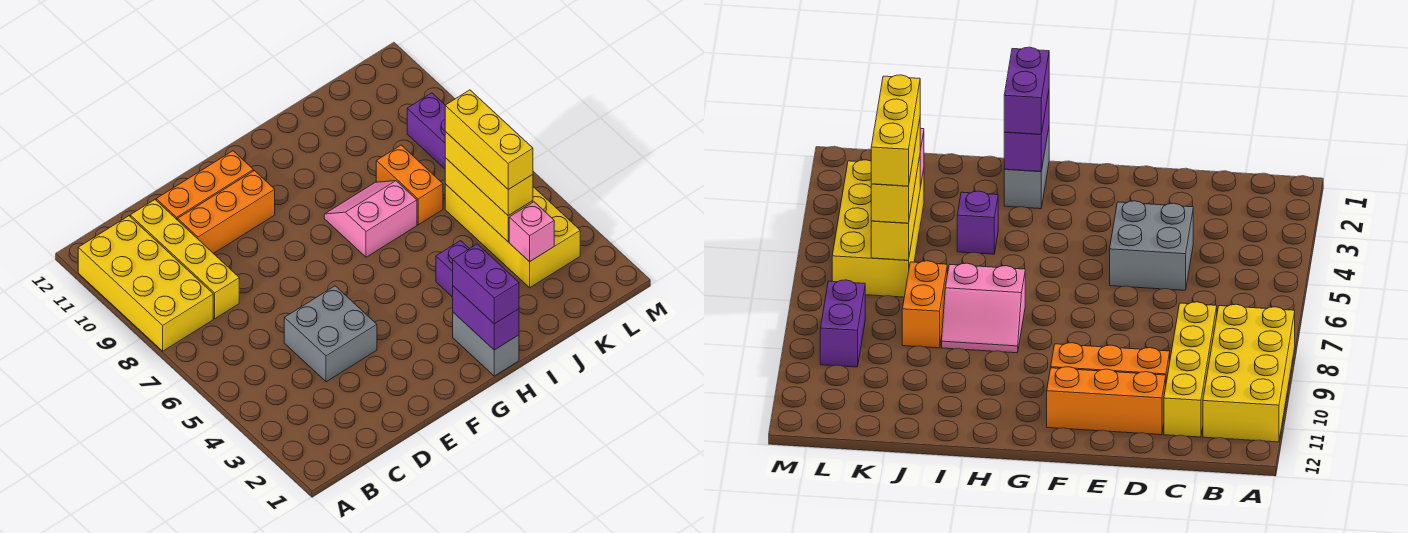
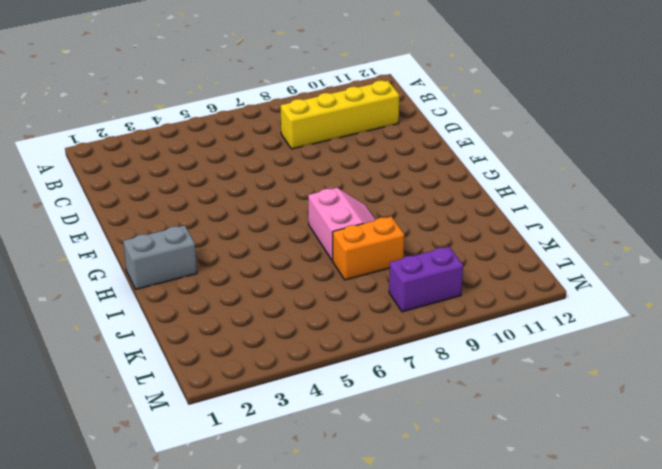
none -> yellow brick A8:B11 level 1
none -> grey brick D4:E5 level 1
none -> orange brick D10:F10 level 1

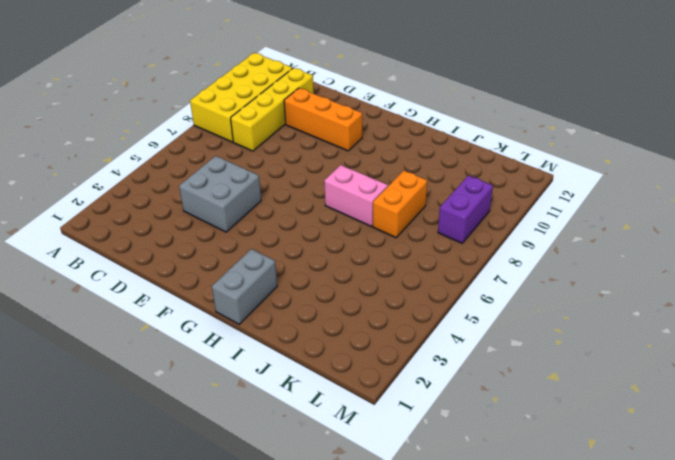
none -> orange brick D11:F11 level 1
none -> purple brick I4 level 1
none -> yellow brick K3:L6 level 1

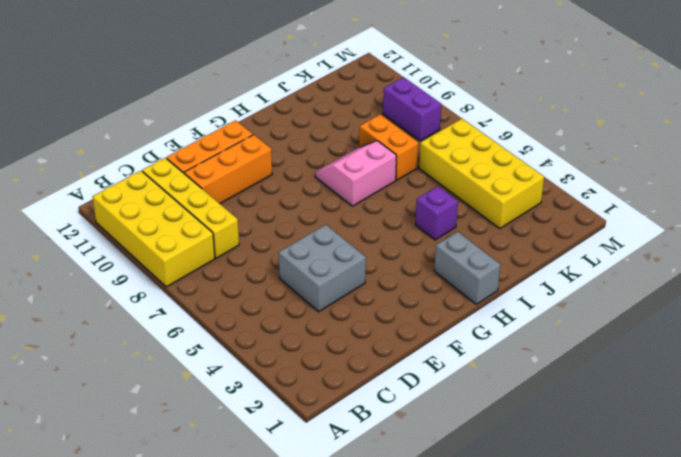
none -> purple brick H1:H2 level 2
none -> pink brick K3 level 2
none -> yellow brick K4:K6 level 2

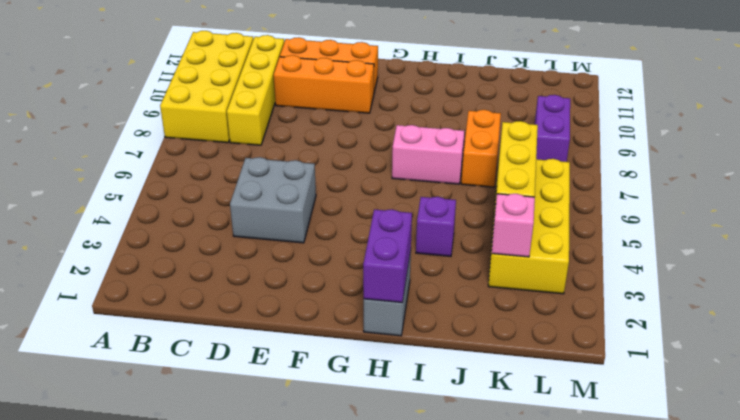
none -> purple brick H1:H2 level 3
none -> yellow brick K4:K6 level 3
none -> yellow brick K4:K6 level 4

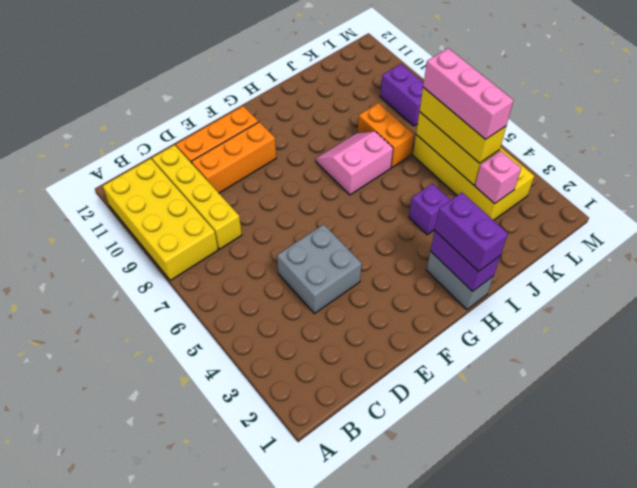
pink brick K4:K6 level 4 -> yellow brick K4:K6 level 4

